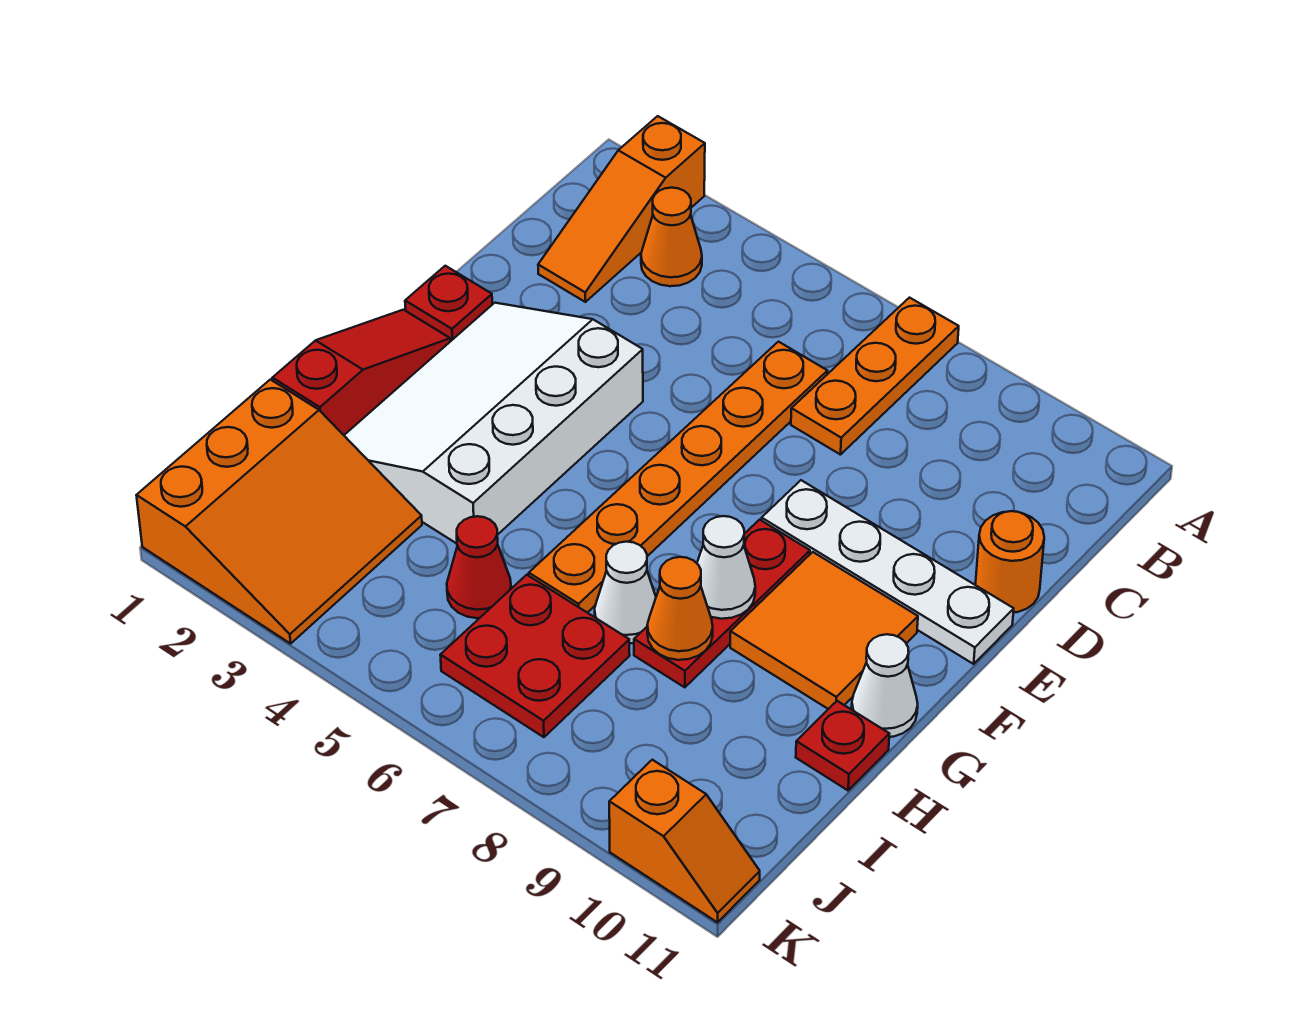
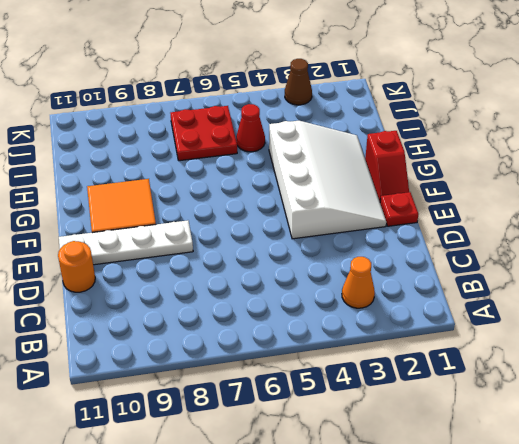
red slope F1:G1 level 1 top G -> red slope F1:H1 level 1 top H
brown cone K3 level 1 -> orange slope I1:K3 level 1 top 1
none -> orange slope A2:C2 level 1 top A
none -> orange plate A7:C7 level 1
none -> orange plate C6:H6 level 1

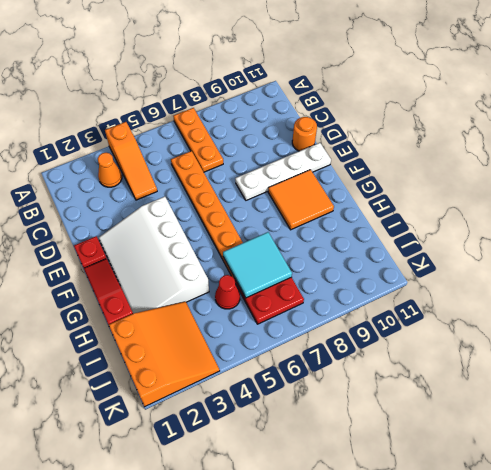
orange slope A4:C4 level 1 top A -> orange slope A2:C2 level 1 top A
cyan tile H6:I7 level 2 -> none
none -> red plate F8:H8 level 1
none -> white cone G11 level 1
none -> white cone H7 level 1

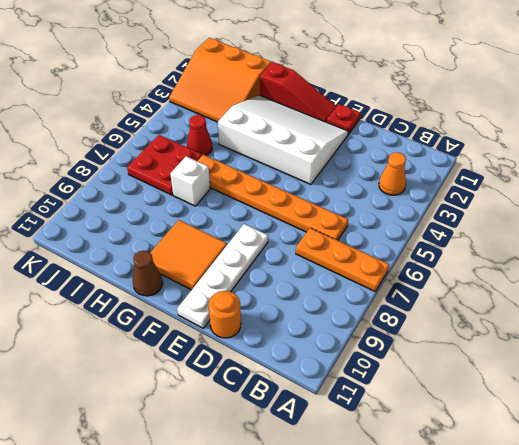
brown cone G11 level 1 -> white cone G11 level 1
white brick H7 level 1 -> white cone H7 level 1
none -> orange slope A2:C2 level 1 top A
none -> red plate F8:H8 level 1
none -> red plate H11 level 1

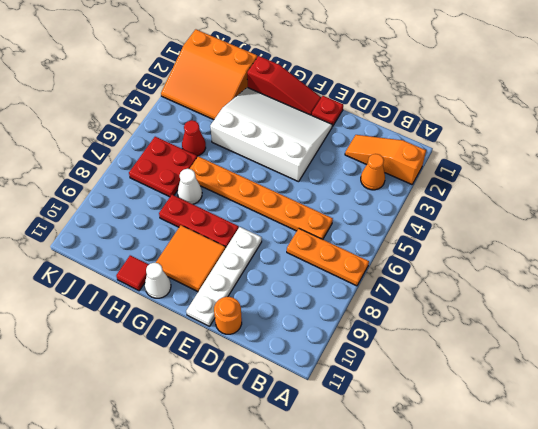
red tile H11 level 1 -> red plate H11 level 1
none -> orange slope K10:K11 level 1 top 10
none -> white cone G8 level 2
none -> orange cone H8 level 2

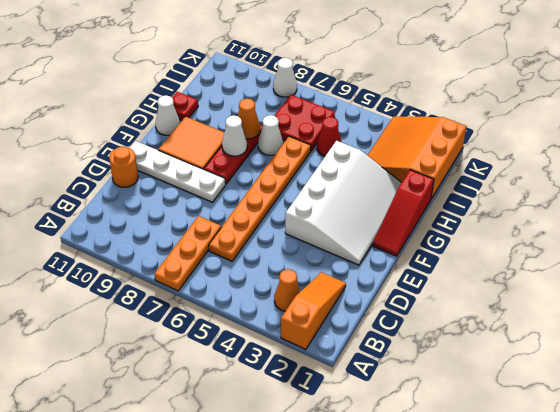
white cone K8 level 1 -> none
none -> red plate E1 level 1
none -> orange slope K10:K11 level 1 top 10

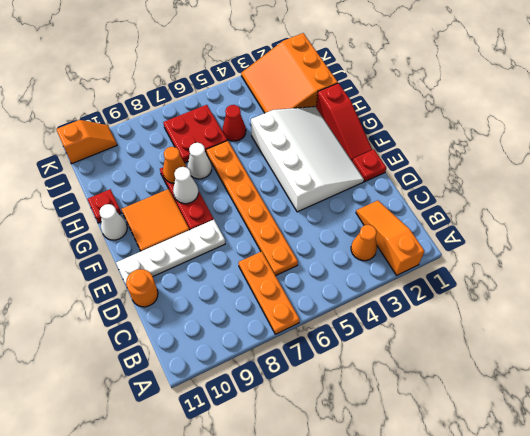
orange slope K10:K11 level 1 top 11 -> orange slope K10:K11 level 1 top 10

